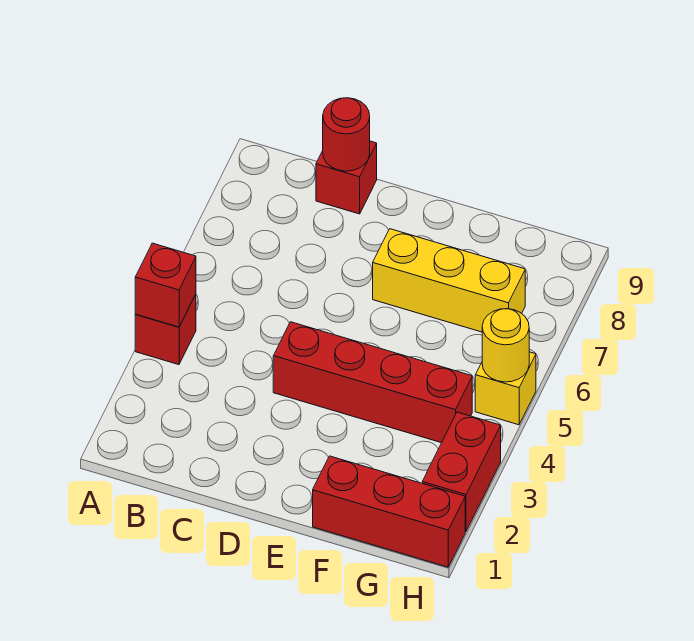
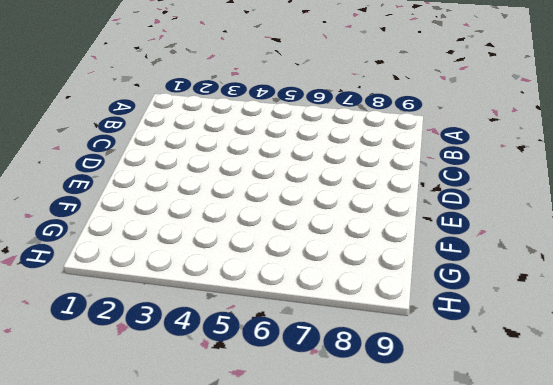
none -> red brick A4 level 1
none -> red brick C9 level 1

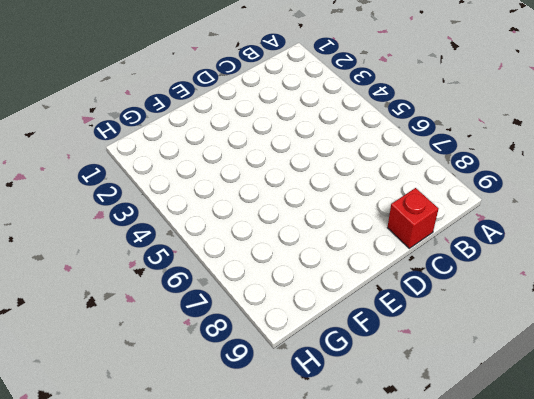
none -> red brick A4 level 1
none -> red brick D4:G4 level 1

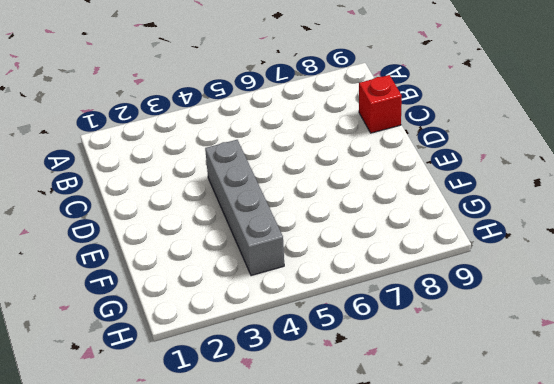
grey brick D4:G4 level 1 -> red brick D4:G4 level 1
none -> red brick A4 level 1
none -> yellow brick E7:G7 level 1

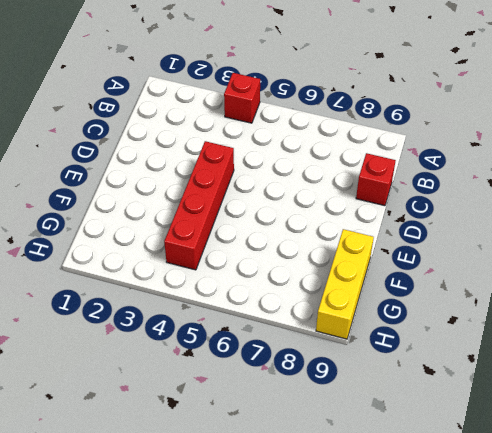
yellow brick F9:H9 level 1 -> yellow brick E7:G7 level 1
none -> red brick F1:H1 level 1
none -> red brick H2:H3 level 1

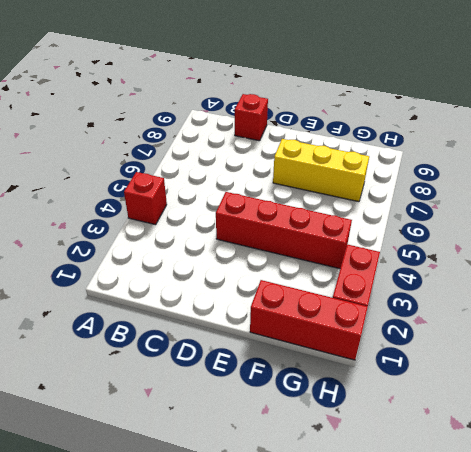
none -> yellow brick H5 level 1
none -> red brick A4 level 2

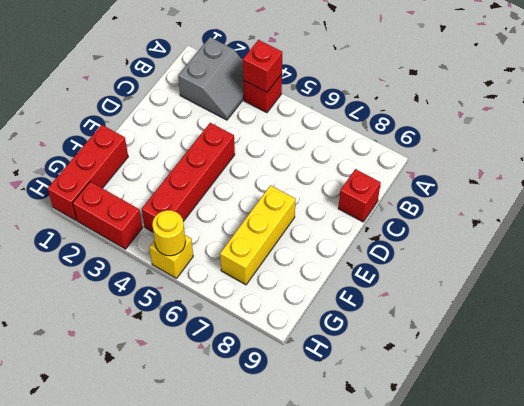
grey slope A2:B3 level 1 top 2 -> none
none -> red round brick C9 level 2

